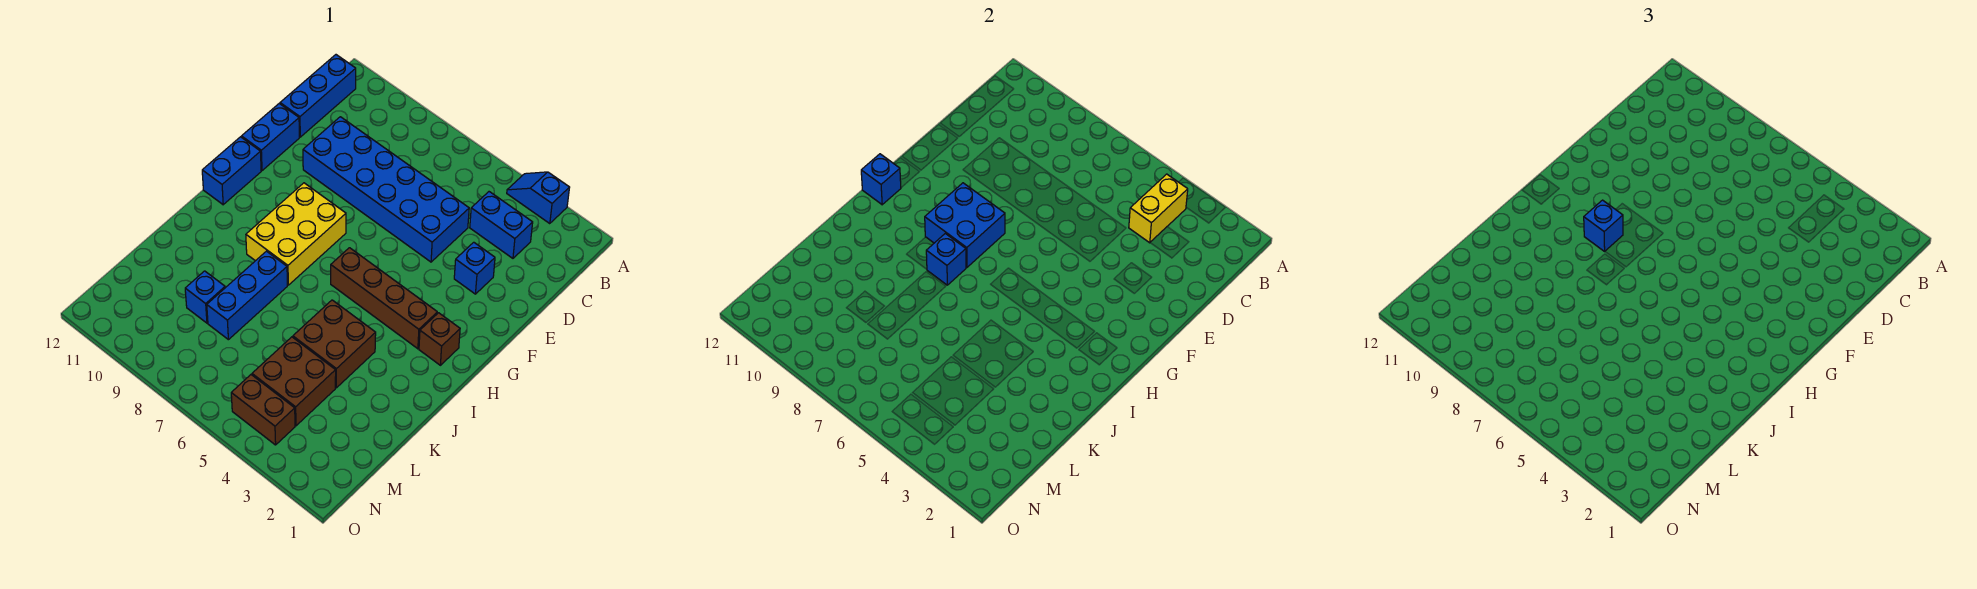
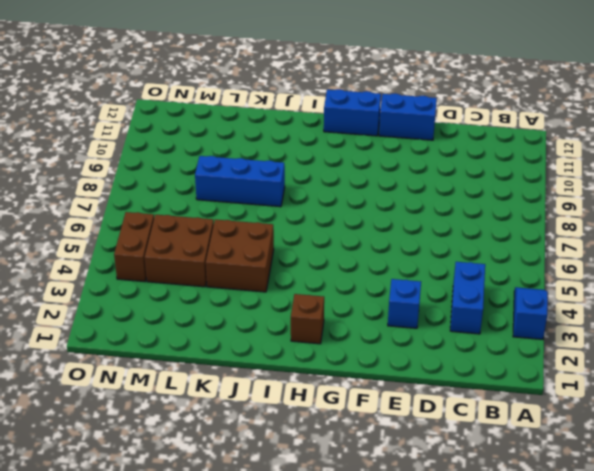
none -> blue brick B12:D12 level 1
none -> blue brick D5:E10 level 1
none -> yellow brick G8:I9 level 1

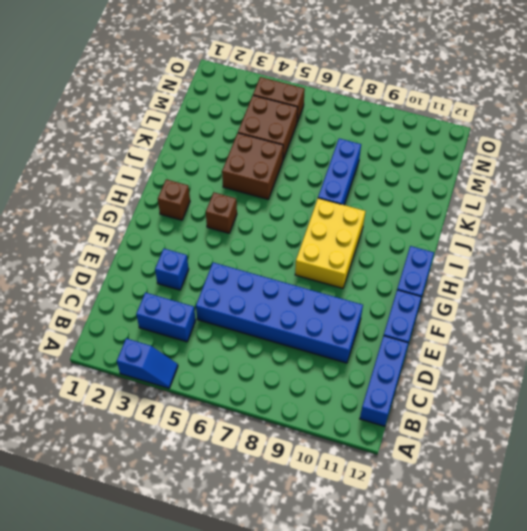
brown brick H4 level 1 -> brown brick H3:H6 level 1
none -> blue brick L9 level 1
none -> yellow brick B4:C4 level 2
none -> blue brick G8:H9 level 2

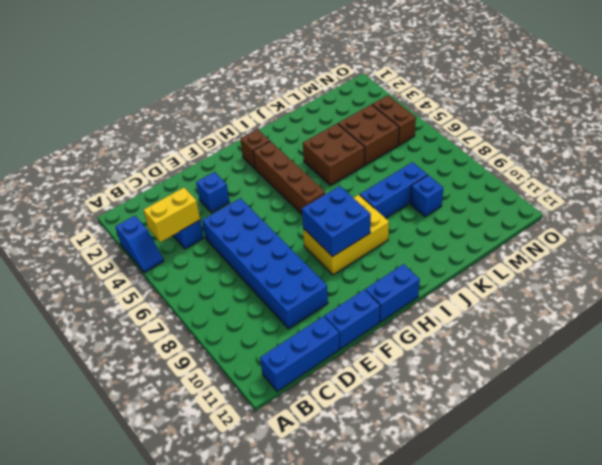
none -> blue brick H12 level 2
none -> blue brick I8 level 2
none -> blue brick H9 level 3

